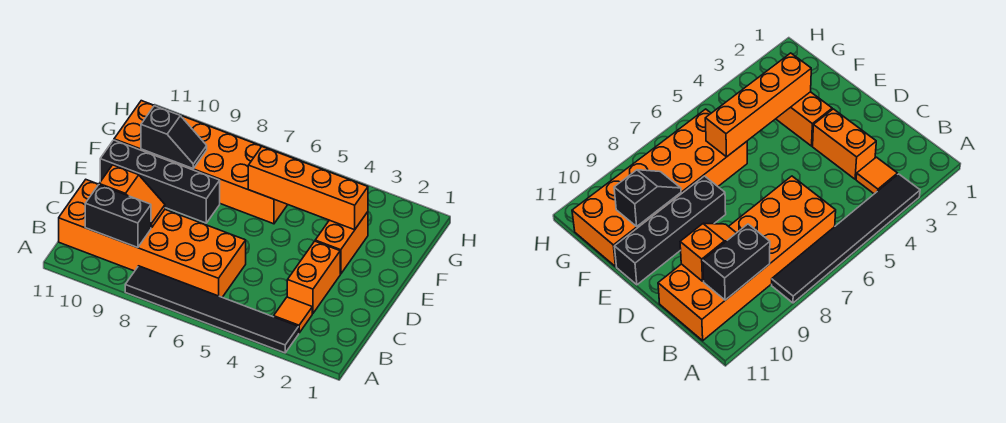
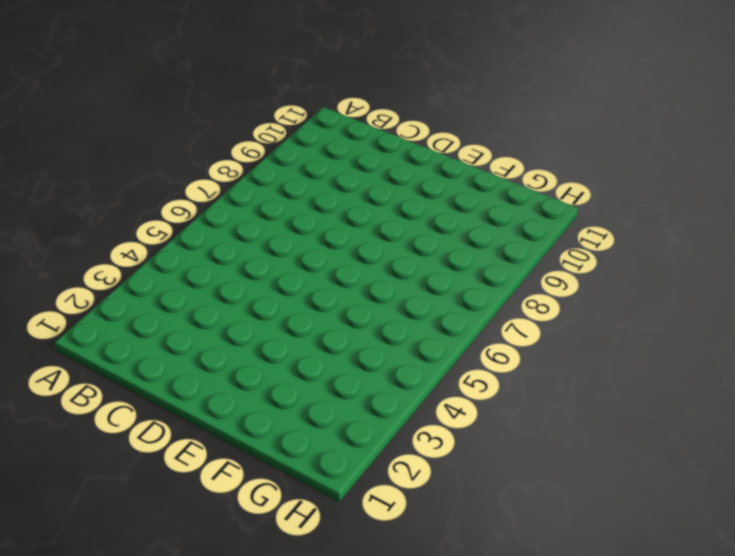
none -> black tile A3:A8 level 1
none -> orange tile B3 level 1

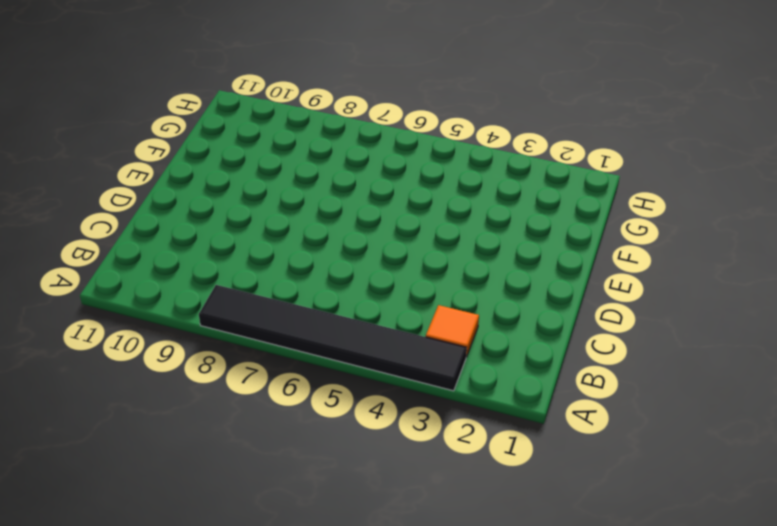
none -> orange brick B6:C11 level 1
none -> orange brick C3:D3 level 1

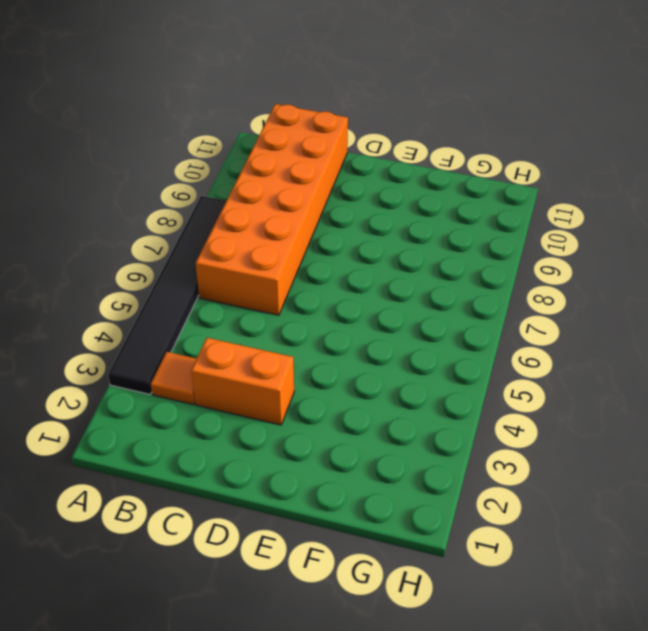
none -> orange brick E3:F3 level 1
none -> black brick E8:E11 level 1

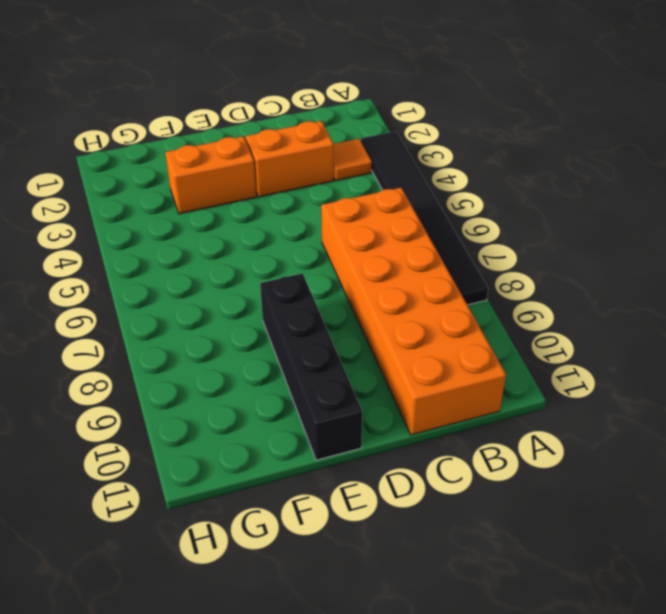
none -> orange brick F6:G11 level 1
none -> black brick B9:B10 level 2

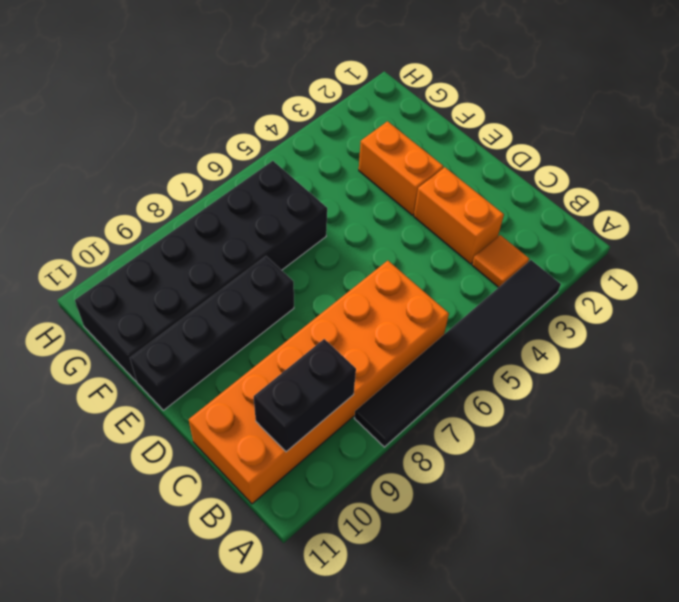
black brick F6:G11 level 1 -> orange brick F6:G11 level 1
none -> orange slope C9:C10 level 2 top 10
none -> orange brick F3:F6 level 2

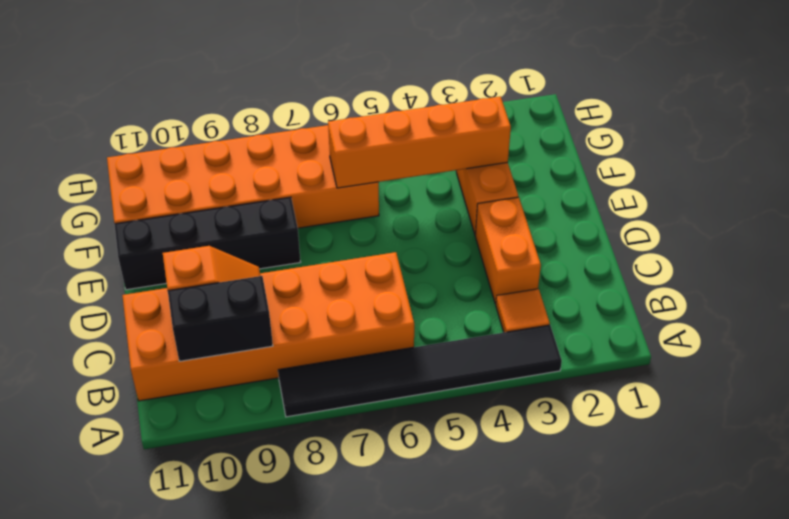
none -> black slope F9:F10 level 2 top 10

